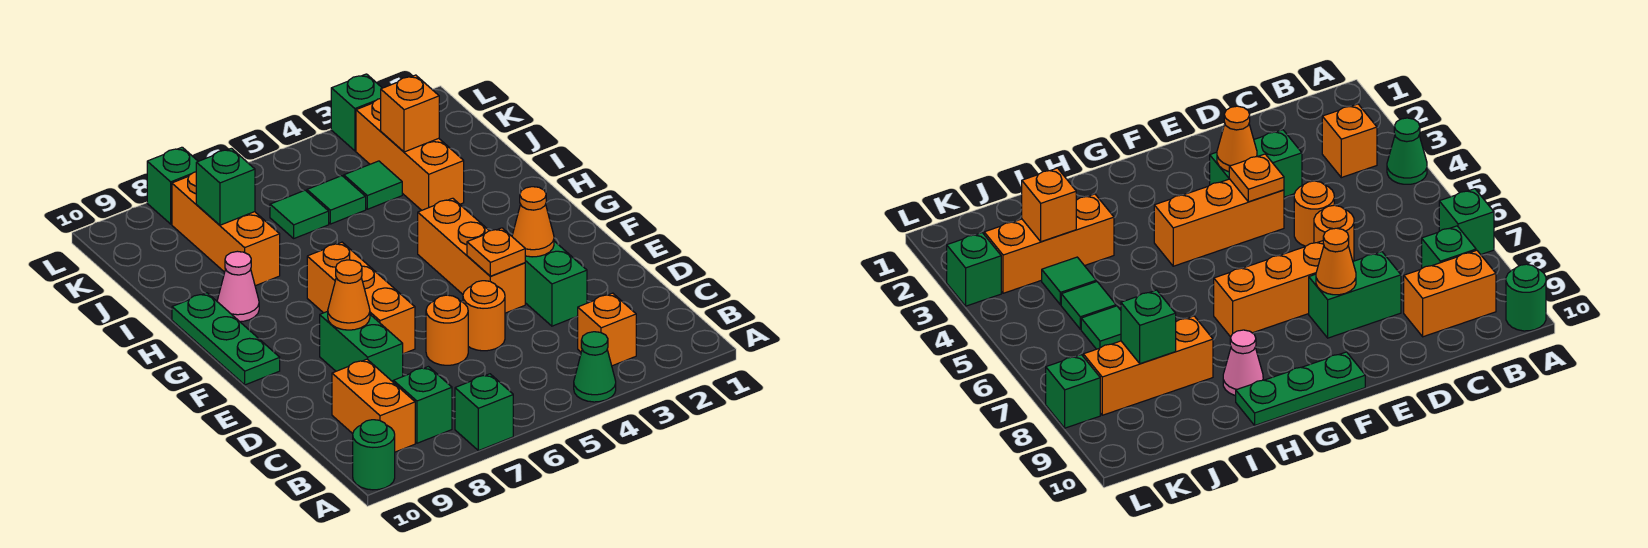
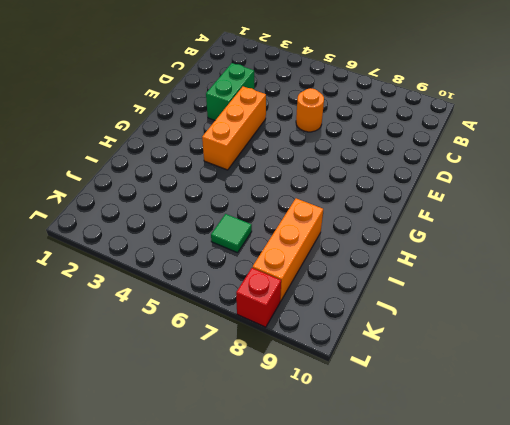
red brick L8 level 1 -> green brick L8 level 1
none -> green cone A4 level 1
none -> green brick A7 level 1
none -> green round brick A10 level 1

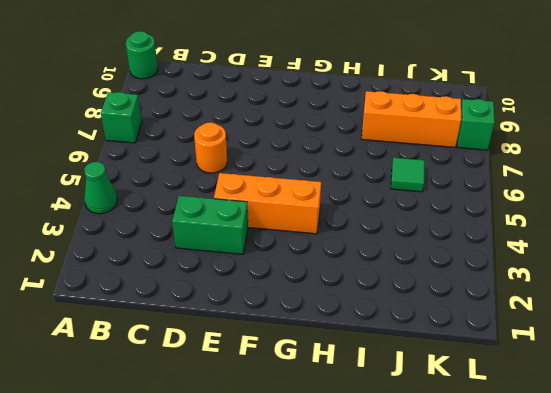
none -> orange brick B3 level 1
none -> green brick B8 level 1
none -> orange brick B9:C9 level 1

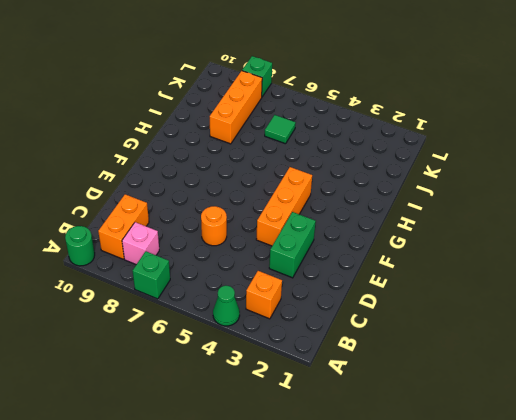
pink brick B8 level 1 -> green brick B8 level 1
none -> orange round brick D5 level 1
none -> green brick D8:E8 level 1
none -> orange brick E7:G7 level 1

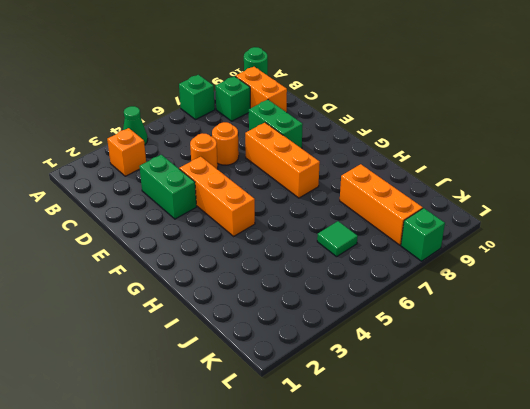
none -> green plate F10:H10 level 1
none -> pink cone H9 level 1
none -> orange brick I3:K3 level 1

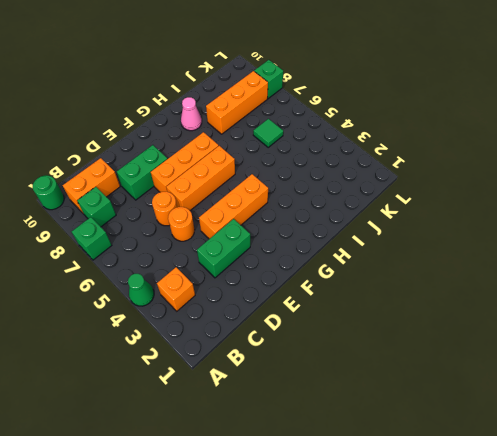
orange brick E6:G6 level 1 -> orange brick I3:K3 level 1
none -> green plate F10:H10 level 1
none -> green tile J4 level 1
none -> green tile J5 level 1

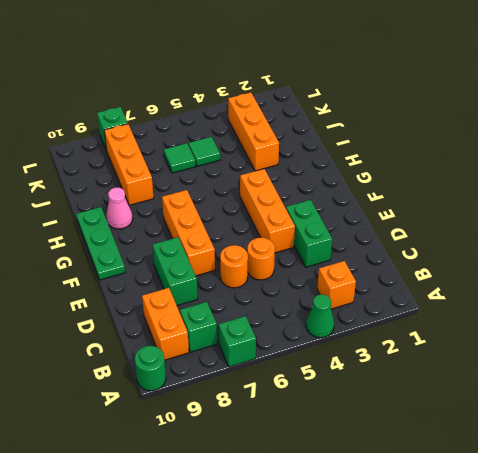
none -> green tile J4 level 1
none -> green brick L3 level 1
none -> orange cone E3 level 2

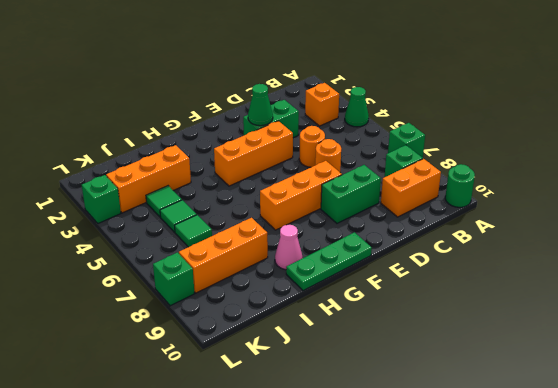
green cone E3 level 2 -> orange cone E3 level 2
none -> orange plate E4 level 2
none -> orange cone E8 level 2
none -> orange brick J3 level 2

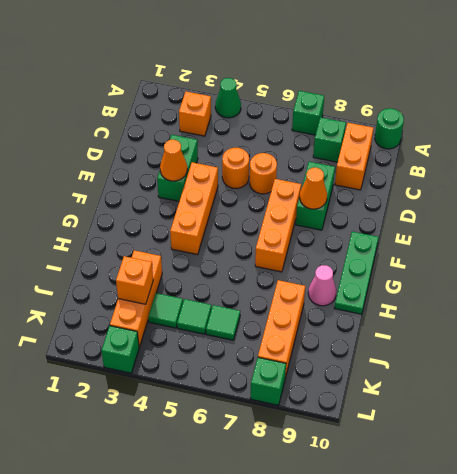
none -> orange plate E4 level 2
none -> green brick J8 level 2

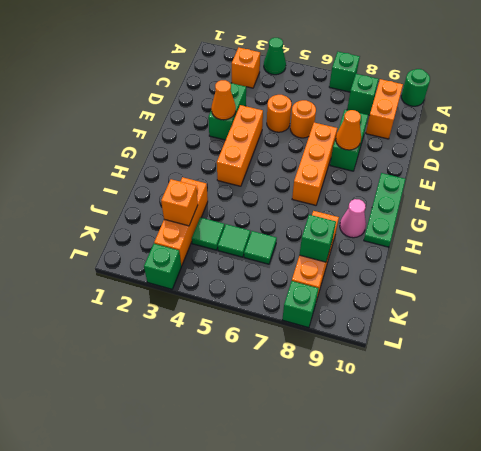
none -> orange plate E4 level 2

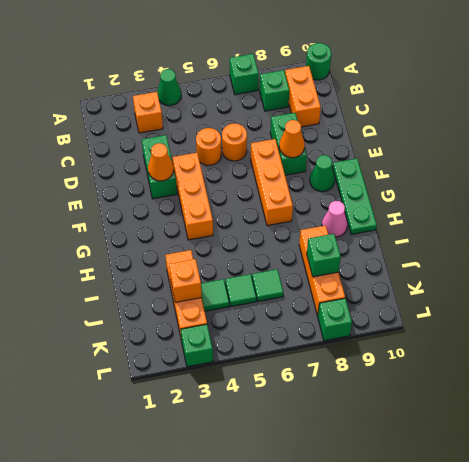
green cone F9 level 1 -> none
none -> orange plate E4 level 2

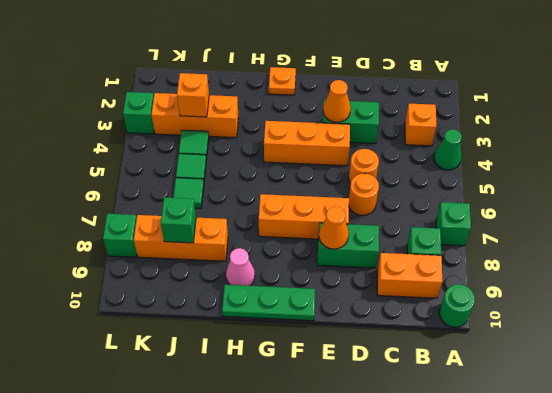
orange plate G1 level 1 -> orange plate E4 level 2

